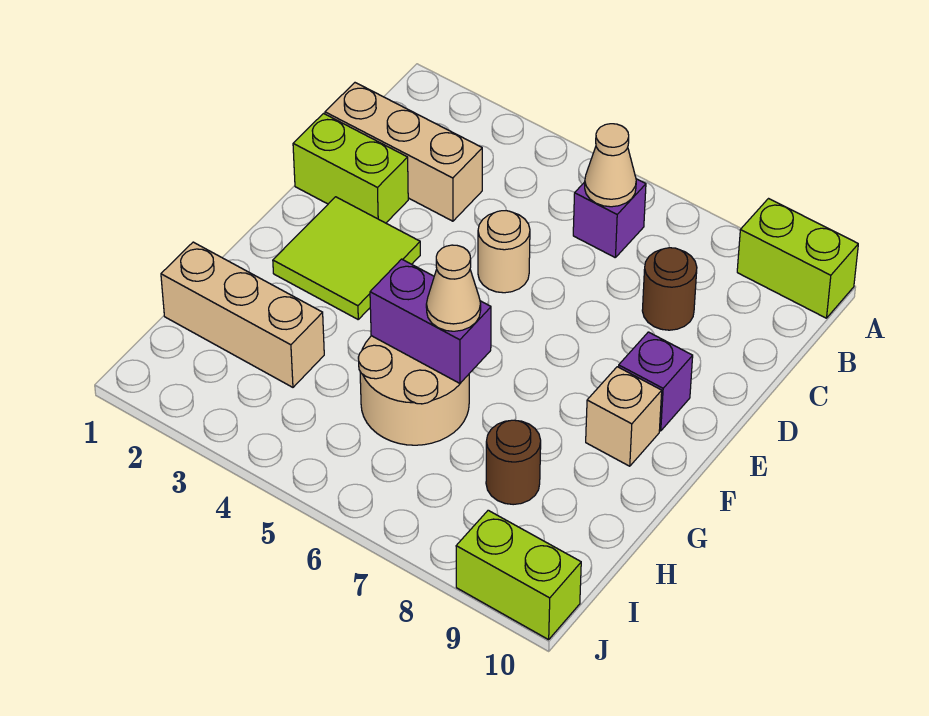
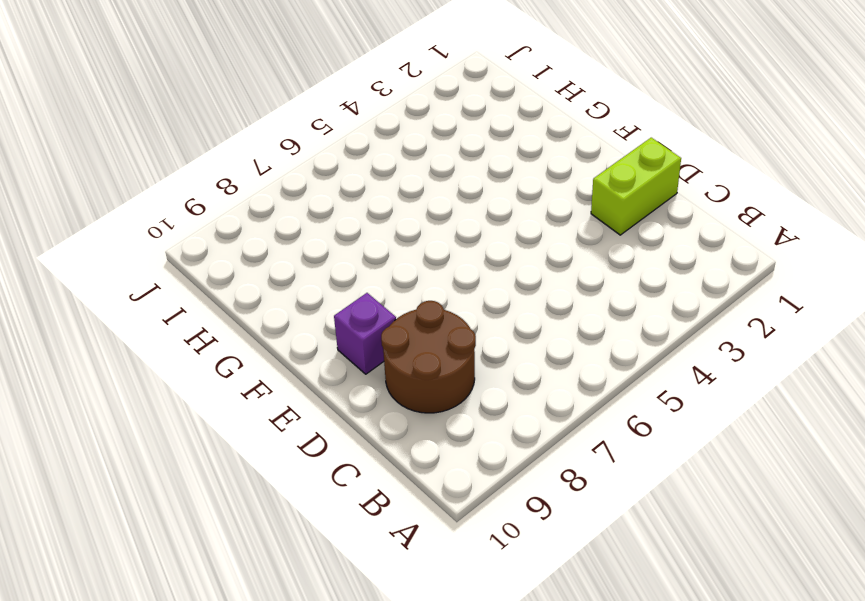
brown round brick C8:D9 level 1 -> brown round brick C8 level 1
none -> lime brick A9:A10 level 1
none -> purple brick B6 level 1
none -> tan brick C1:C3 level 1

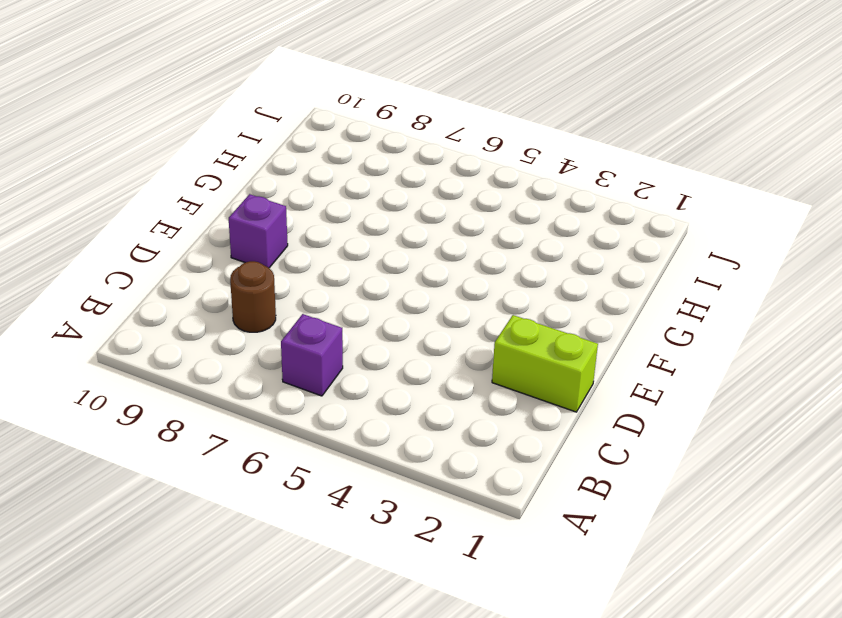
none -> lime brick A9:A10 level 1
none -> tan brick C1:C3 level 1
none -> tan round brick D5 level 1

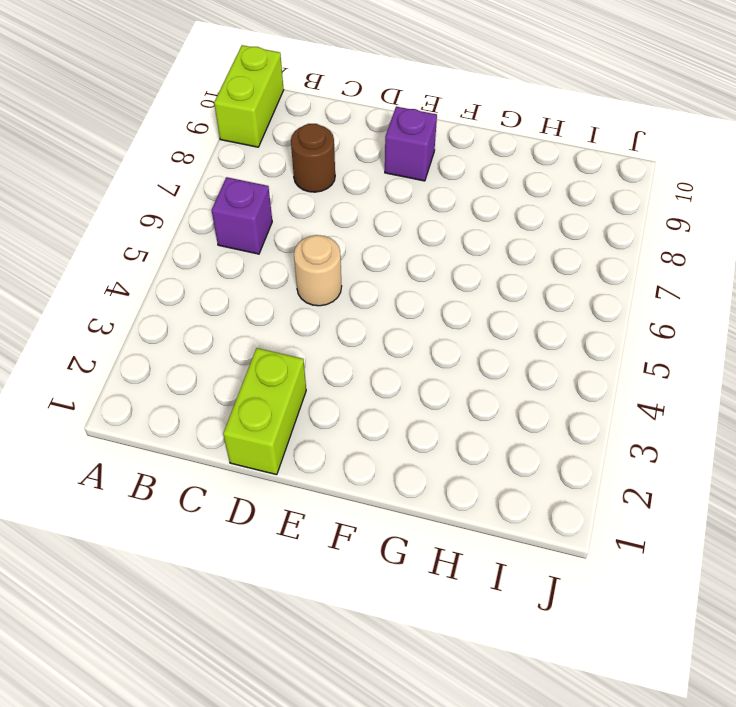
none -> tan brick C1:C3 level 1
none -> lime tile E2:F3 level 1
none -> tan brick F9 level 1

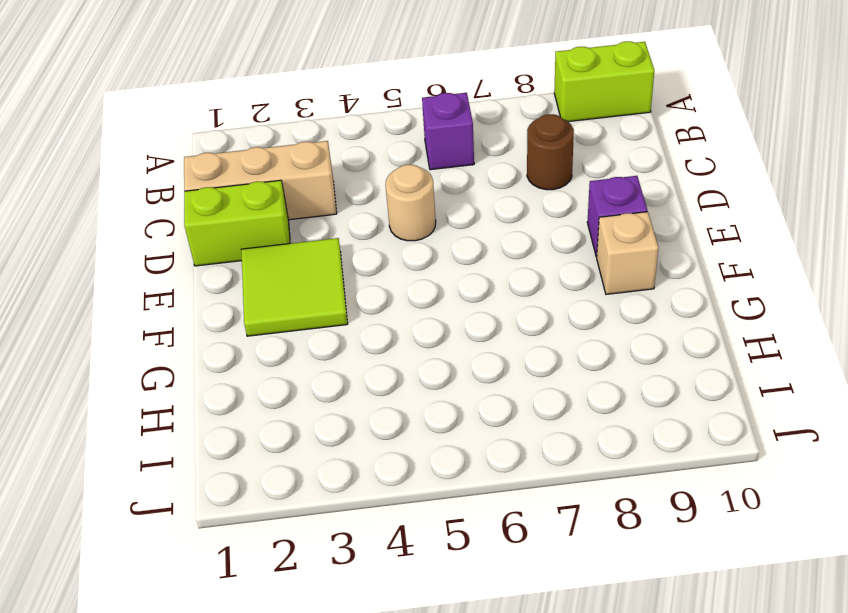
none -> tan round brick G5:H6 level 1
none -> tan brick H1:H3 level 1
none -> brown round brick H8 level 1

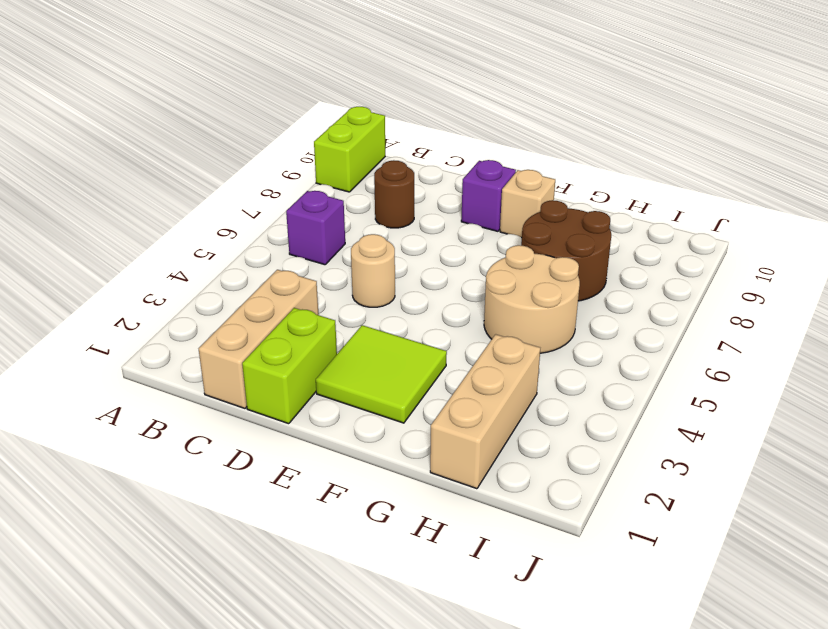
brown round brick G7:H8 level 1 -> brown round brick H8 level 1
none -> lime brick J9:J10 level 1
none -> tan cone B6 level 2
none -> purple brick G5:G6 level 2

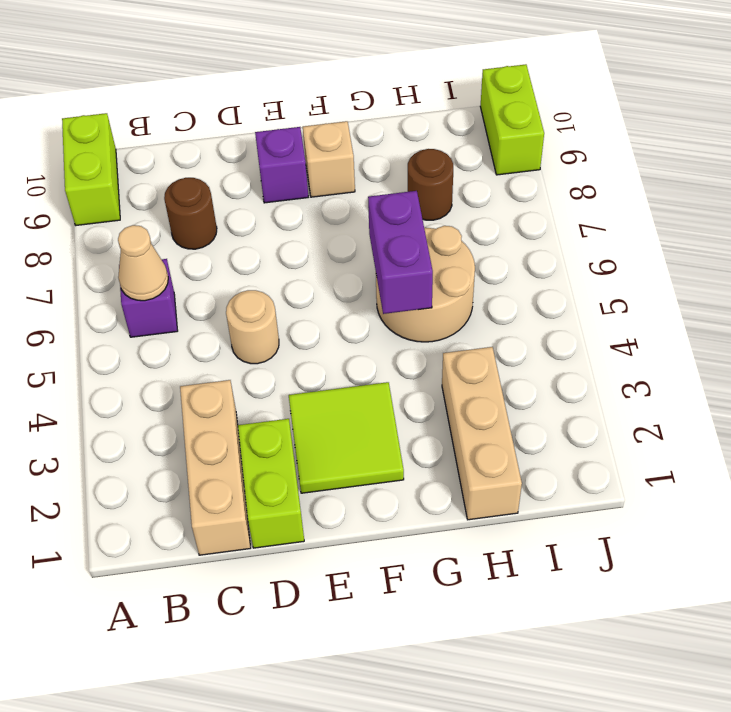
none -> tan cone G6 level 3

